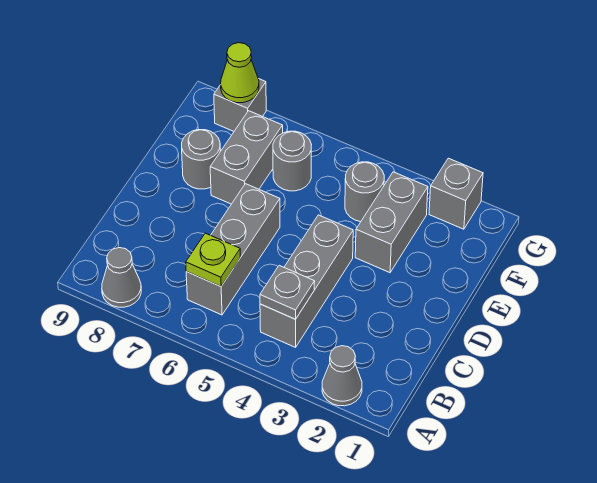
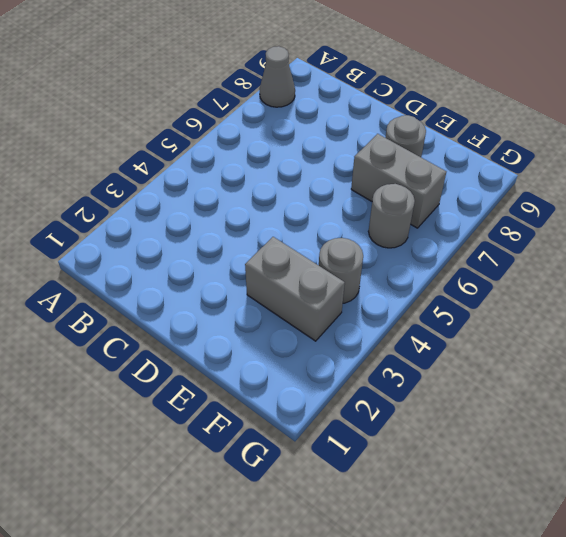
none -> grey cone A2 level 1
none -> grey brick B4:D4 level 1
none -> grey brick B6:D6 level 1

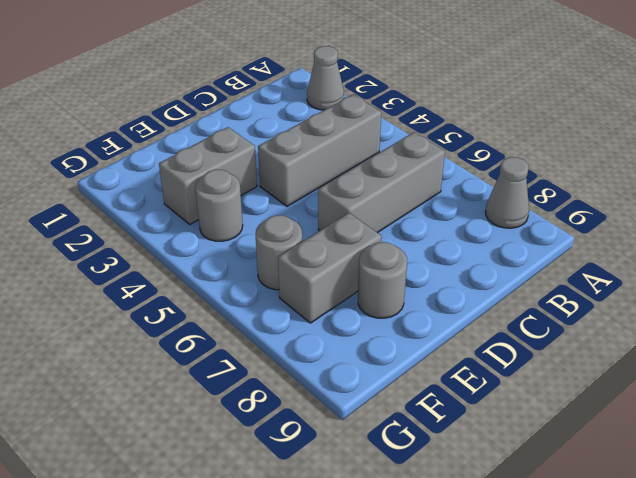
none -> grey brick G2 level 1
none -> grey brick G8 level 1
none -> grey plate B4 level 2

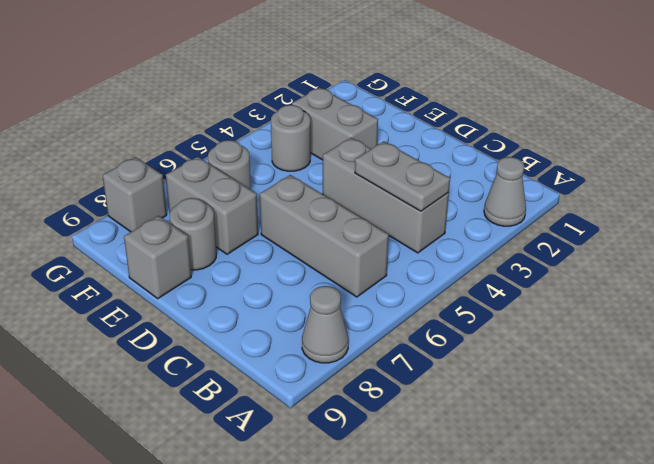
grey plate B4:C4 level 2 -> grey plate B4 level 2
grey brick E9 level 1 -> grey brick G2 level 1
none -> lime plate B6 level 2
none -> lime cone G8 level 2

